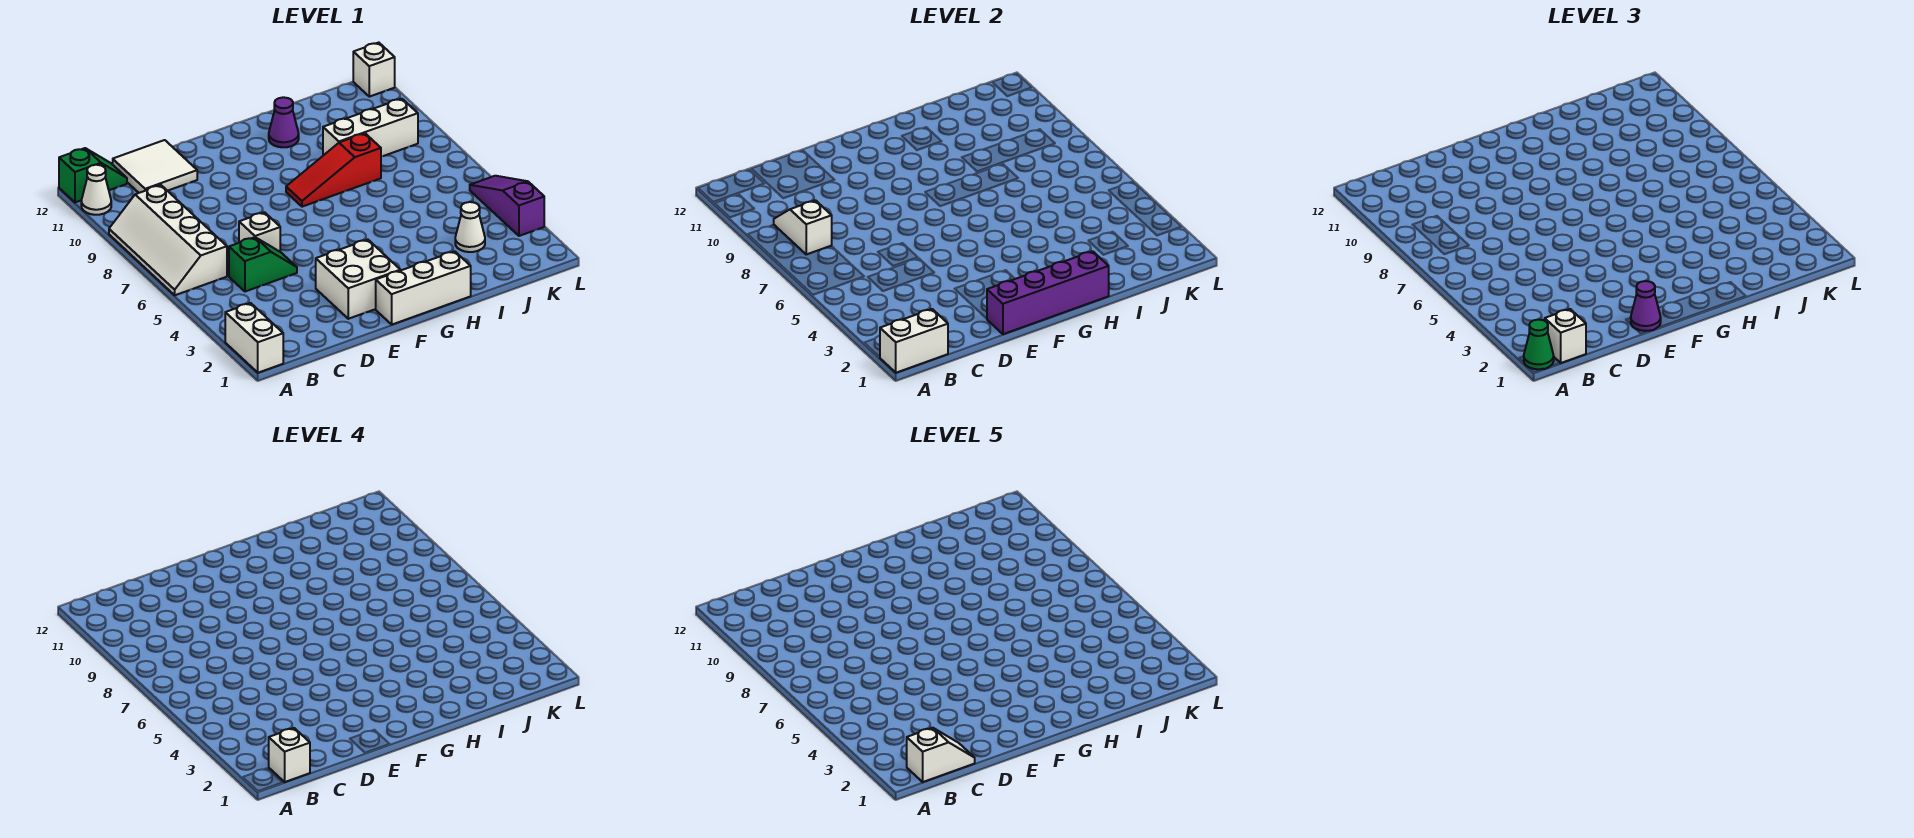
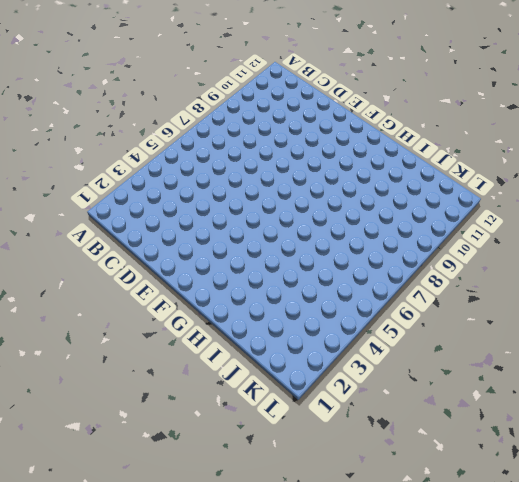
none -> white brick A1:A2 level 1
none -> white slope A6:B9 level 1 top B
none -> white cone A11 level 1

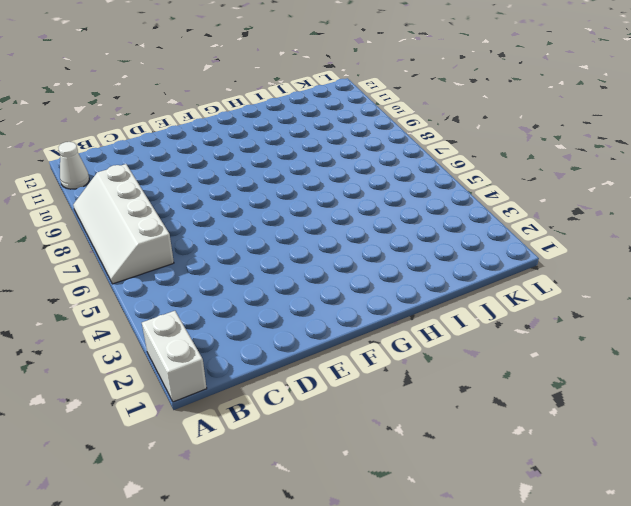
none -> green slope A12:B12 level 1 top A
none -> green slope C5:D5 level 1 top C
none -> white tile C11:D12 level 1

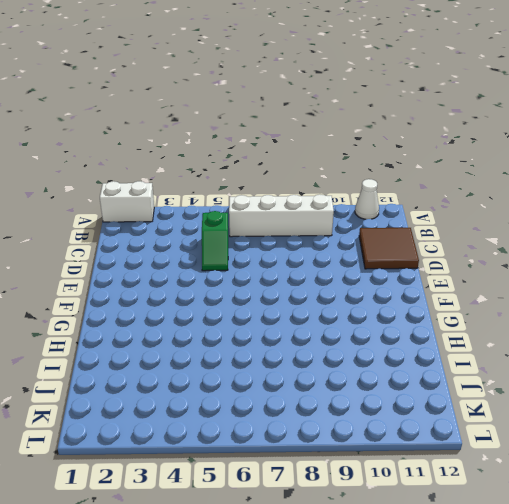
brown tile C11:D12 level 1 -> white tile C11:D12 level 1
none -> green slope A12:B12 level 1 top A
none -> white brick D6 level 1
none -> white brick E2:F3 level 1

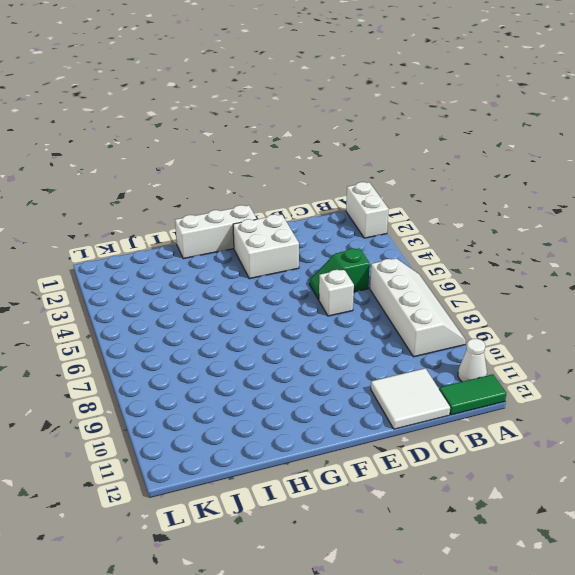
green tile A12:B12 level 1 -> green slope A12:B12 level 1 top A
none -> red slope G8:I8 level 1 top I
none -> purple cone H11 level 1
none -> white brick I9:K9 level 1

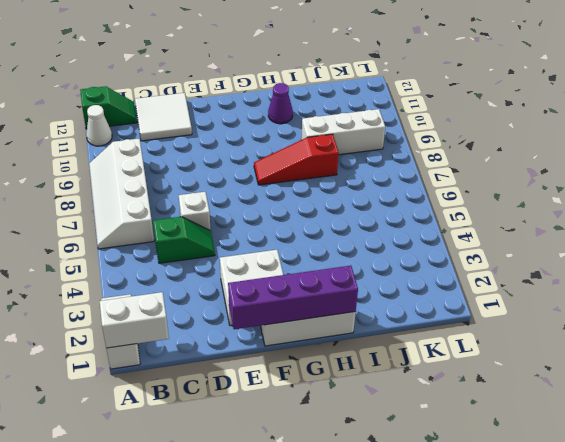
none -> white cone J3 level 1
none -> purple slope L3:L5 level 1 top 3
none -> white brick L12 level 1

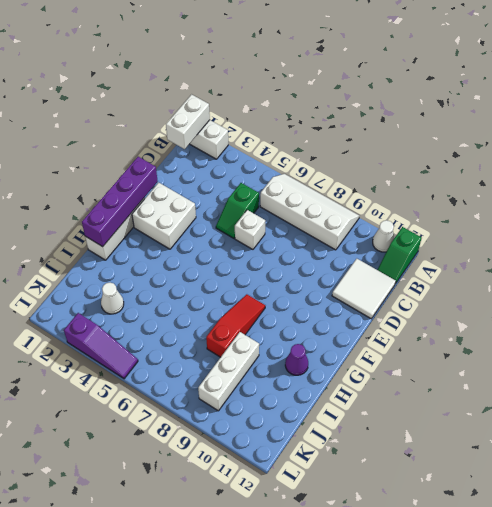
none -> white brick L12 level 1
none -> white slope B8:B9 level 2 top 8
none -> green cone A1 level 3

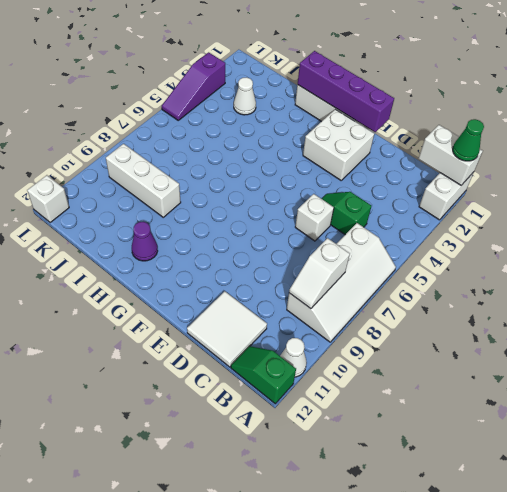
none -> red slope G8:I8 level 1 top I
none -> white brick B1 level 3
none -> purple cone E1 level 3

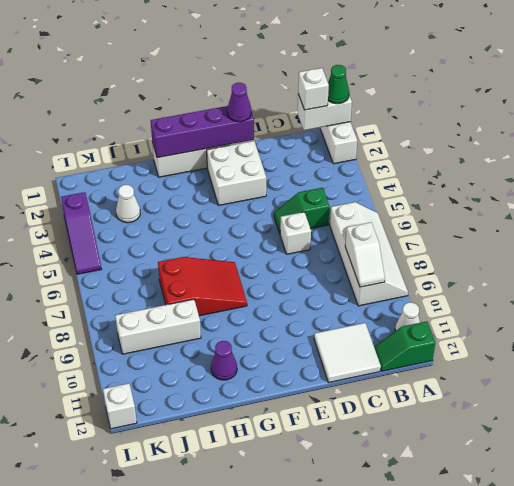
red slope G7:I8 level 1 top I -> red slope G8:I8 level 1 top I
none -> white brick B1 level 4
none -> white slope B1:C1 level 5 top B

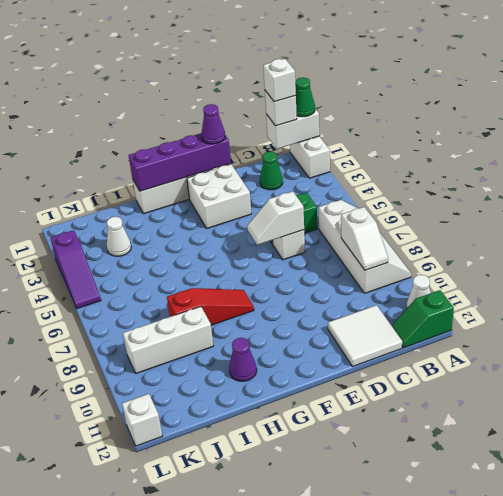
green cone C2 level 1 -> none
white slope D6:E6 level 2 top D -> white slope B1:C1 level 5 top B

